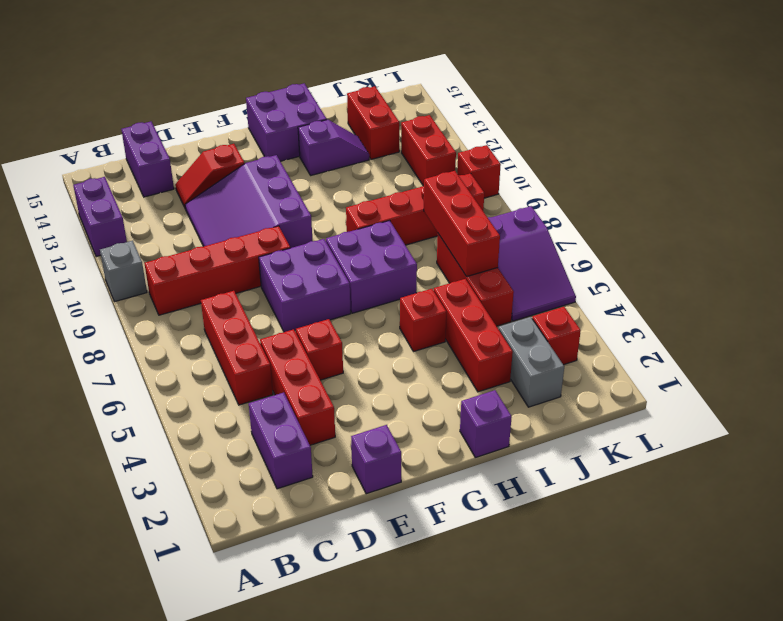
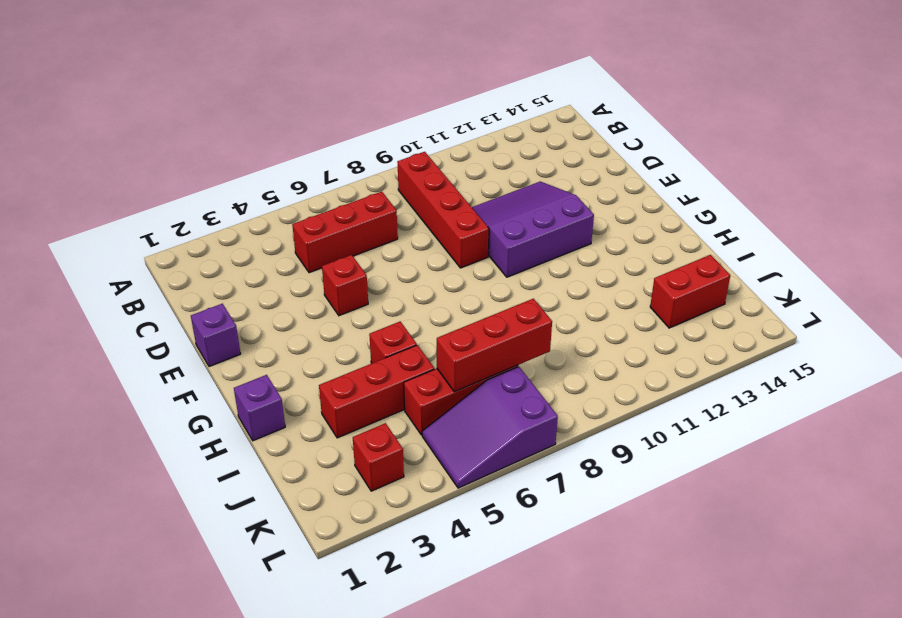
none -> grey brick A10 level 1
none -> purple brick A12:A13 level 1
none -> purple brick C2:C3 level 1

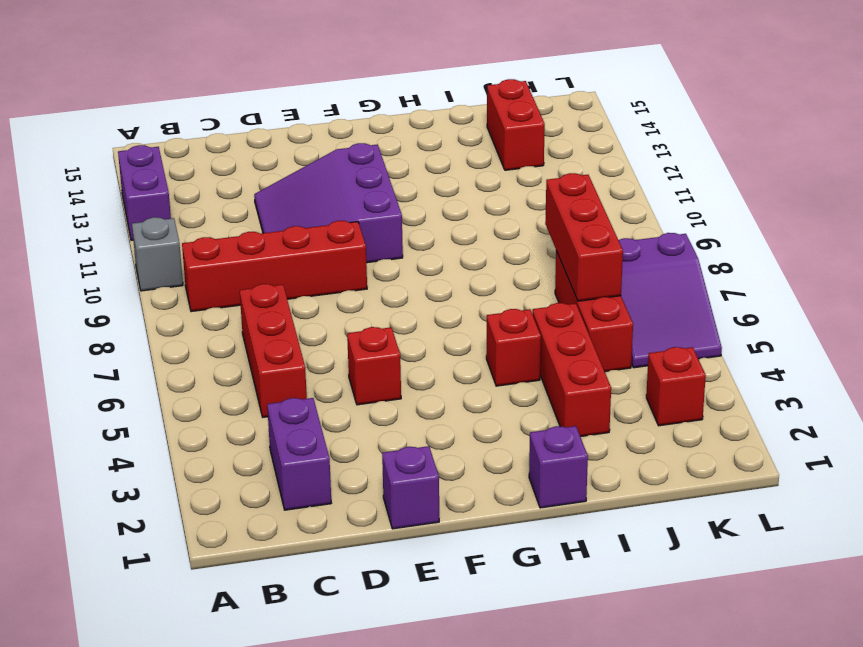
none -> purple brick C14:C15 level 1
none -> red brick D3:D5 level 1
none -> red slope D13:E13 level 1 top E

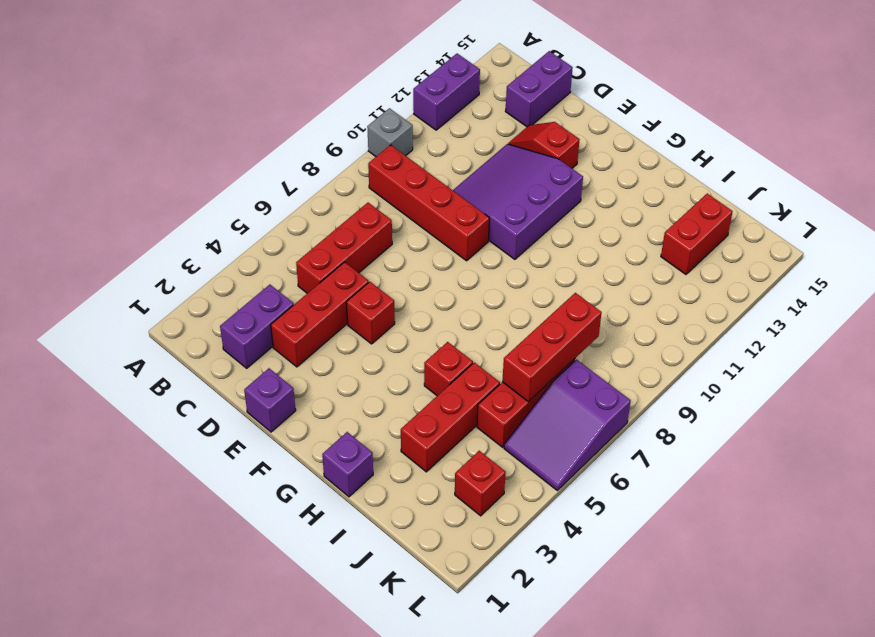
none -> purple brick E7:F8 level 1
none -> purple brick G7:H8 level 1
none -> purple brick G14:H15 level 1

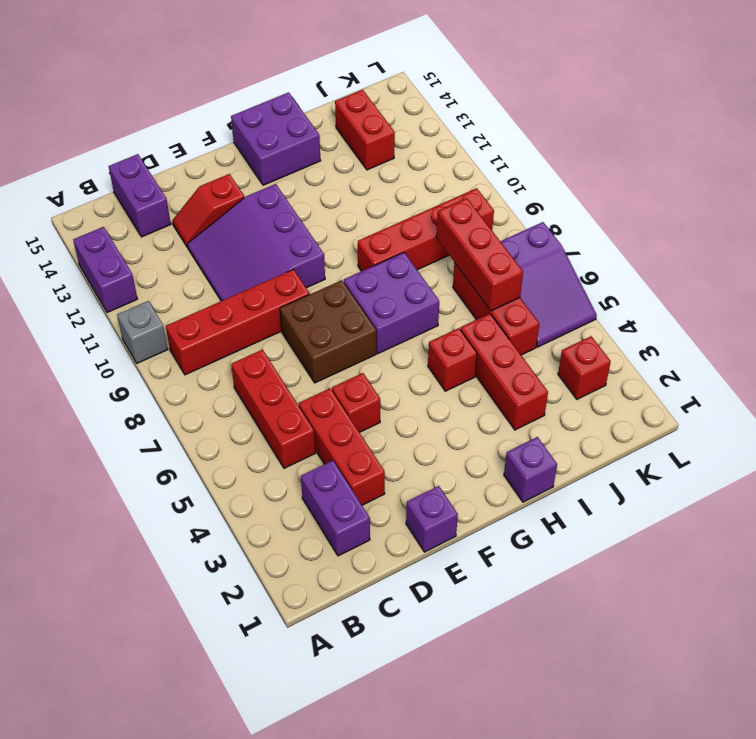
brown brick E7:F8 level 1 -> purple brick E7:F8 level 1
none -> purple slope H13:I13 level 1 top H
none -> grey brick J2:J3 level 1
none -> red brick K11:K12 level 1

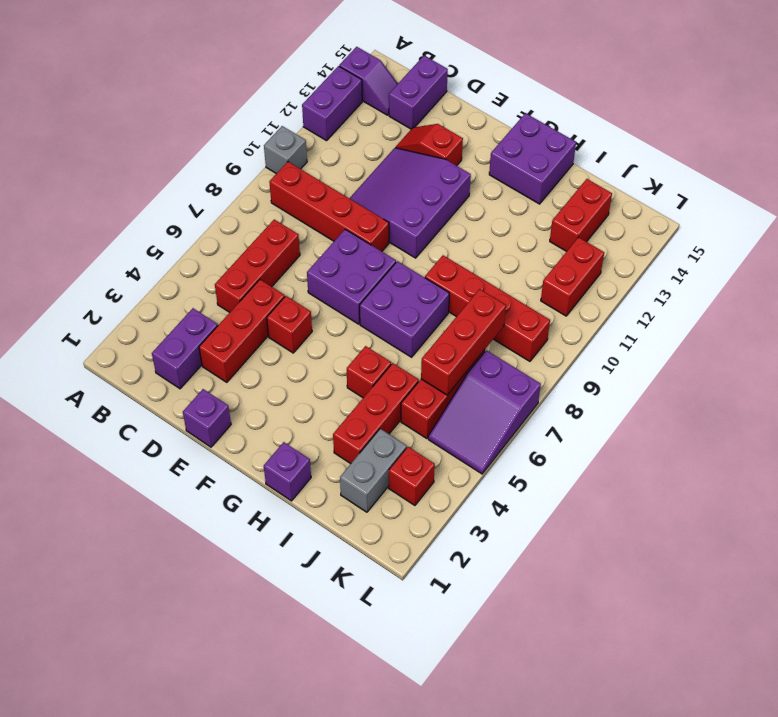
purple slope A14:B14 level 1 top A -> purple slope H13:I13 level 1 top H
none -> red brick L10 level 1

